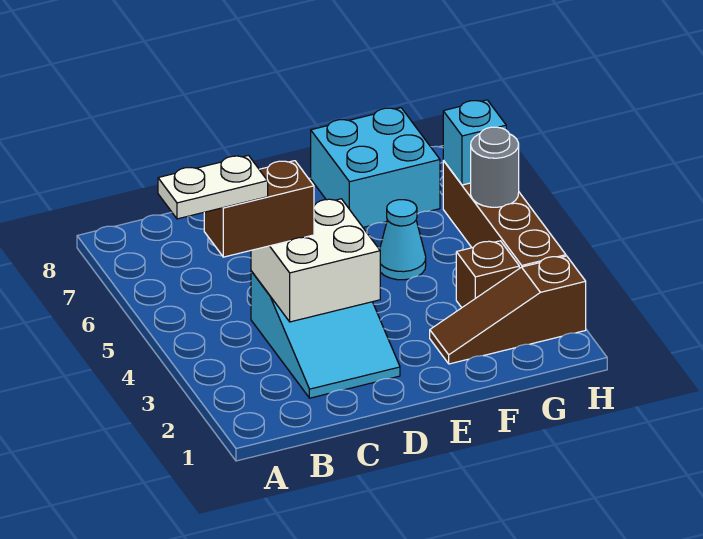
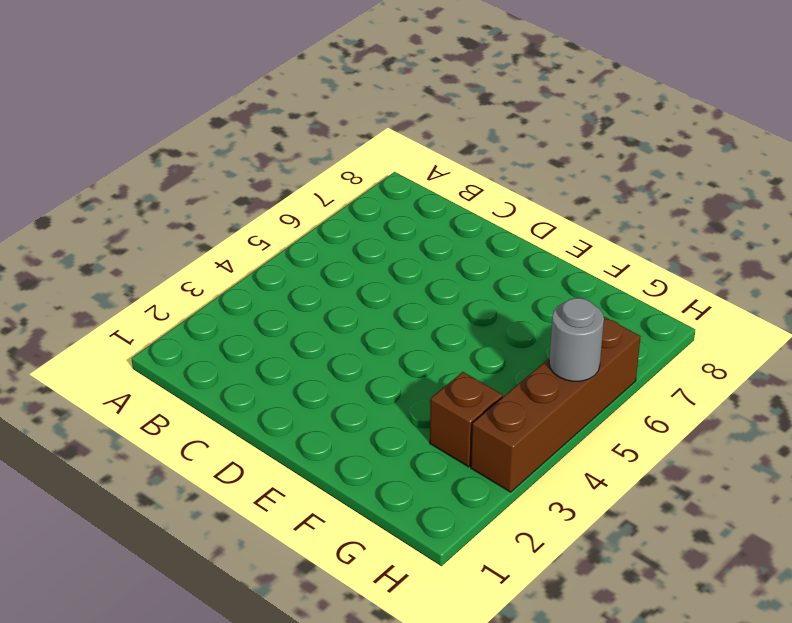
none -> cyan slope C2:D4 level 1 top 4
none -> brown slope F2:H2 level 1 top H

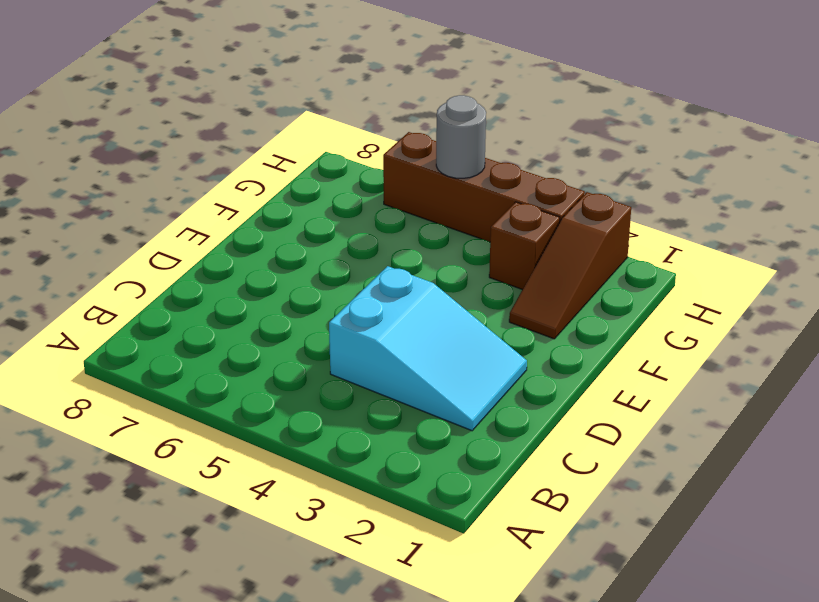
none -> cyan cone F5 level 1
none -> cyan brick F7:G8 level 1

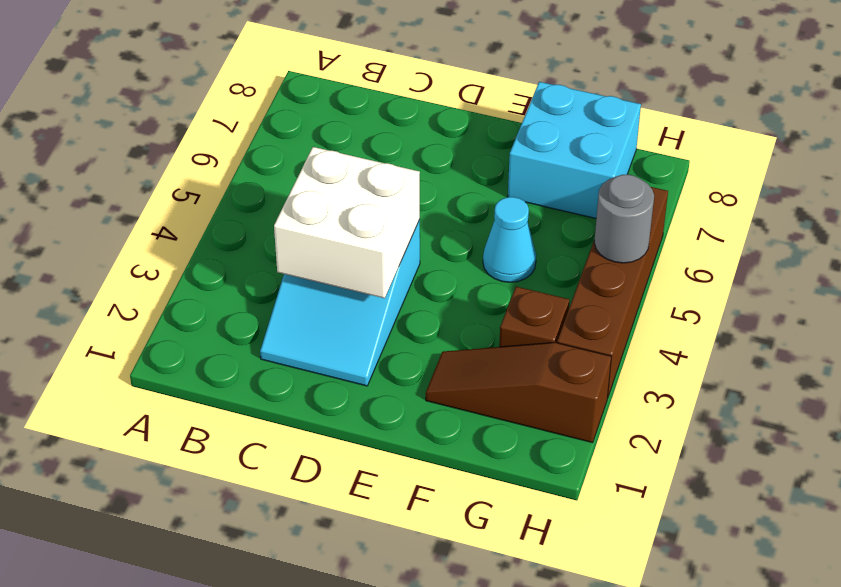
none -> cyan brick H6 level 2
none -> brown brick B4:C4 level 3

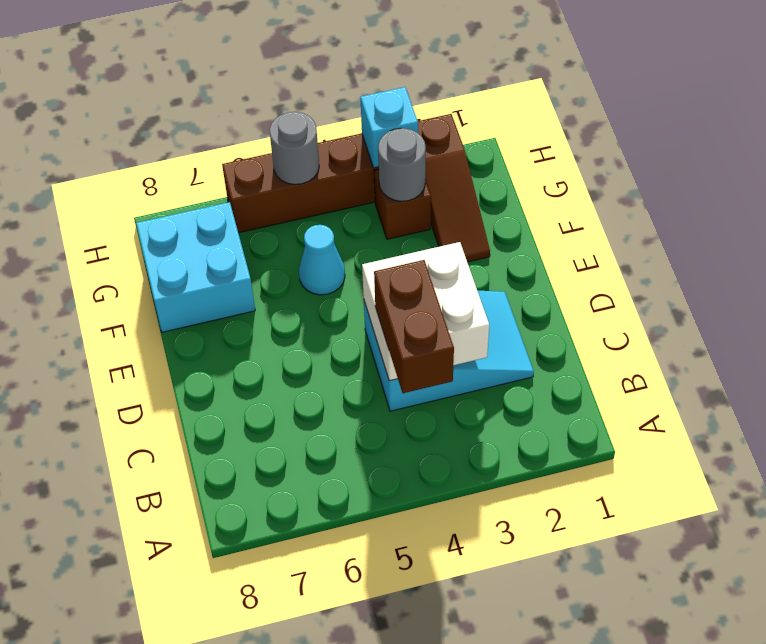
grey round brick G3 level 2 -> none
cyan brick H3 level 2 -> cyan brick H6 level 2
none -> white plate A4:B4 level 4

